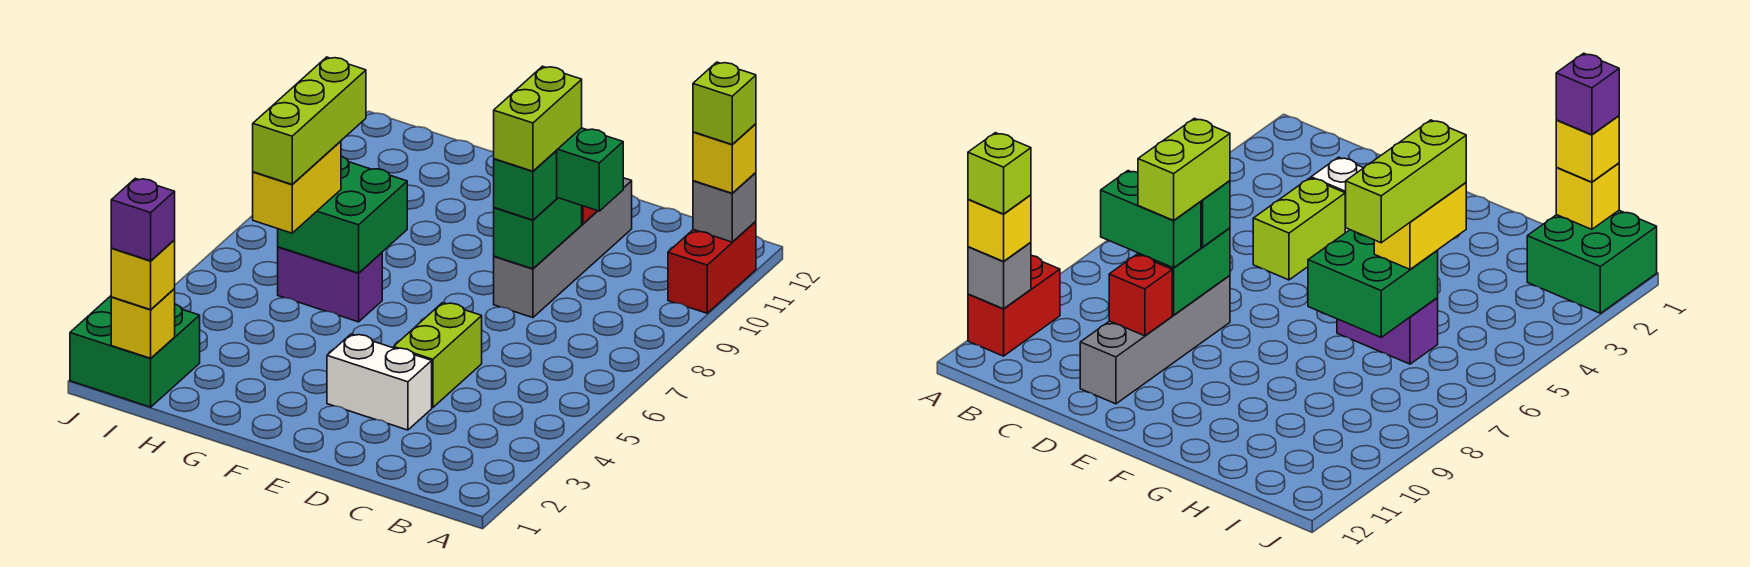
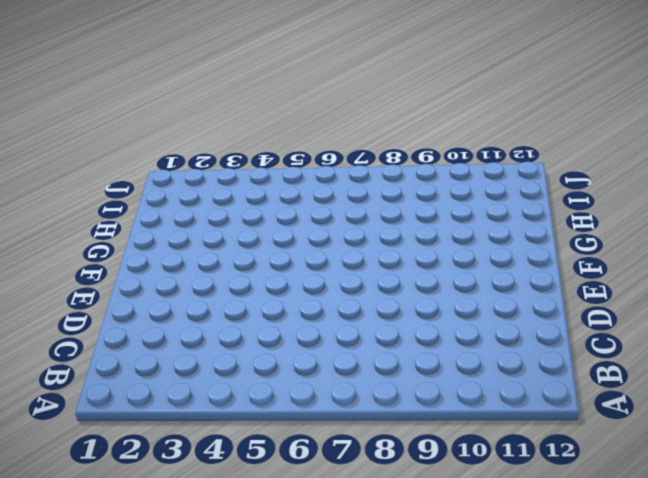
none -> red brick A10:A11 level 1
none -> white brick D3:E3 level 1
none -> lime brick D4:D5 level 1

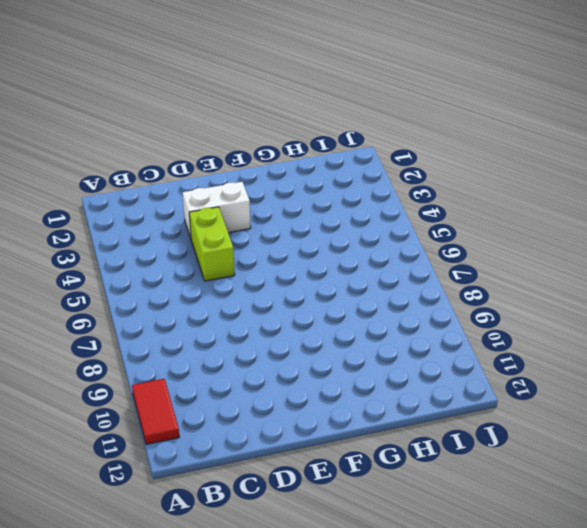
red tile A10:A11 level 1 -> red brick A10:A11 level 1
none -> grey brick D8:D11 level 1
none -> purple brick G6:H6 level 1
none -> green brick I1:J2 level 1

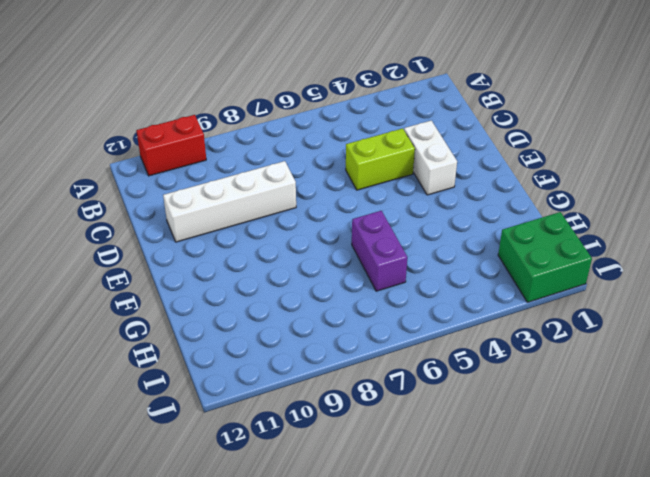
white brick D8:D11 level 1 -> grey brick D8:D11 level 1
none -> grey brick A11 level 2
none -> green brick D8:D9 level 2
none -> red brick D10 level 2

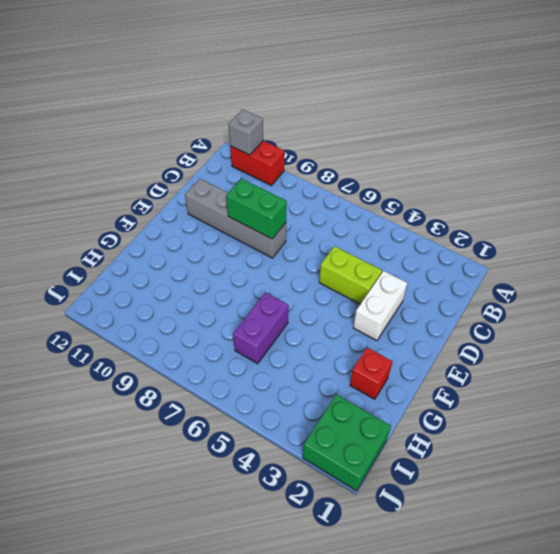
red brick G2 level 1 -> red brick D10 level 2
none -> green brick G6:H7 level 2
none -> yellow brick I1 level 2
none -> yellow brick A11 level 3

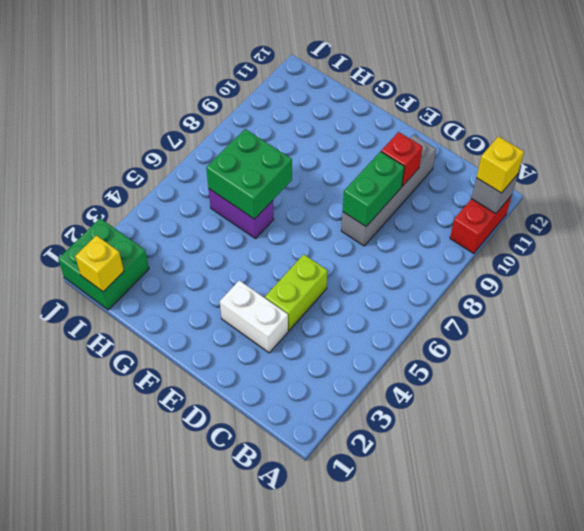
none -> green brick C9:D9 level 3
none -> green brick D8 level 3
none -> yellow brick H5:H6 level 3

